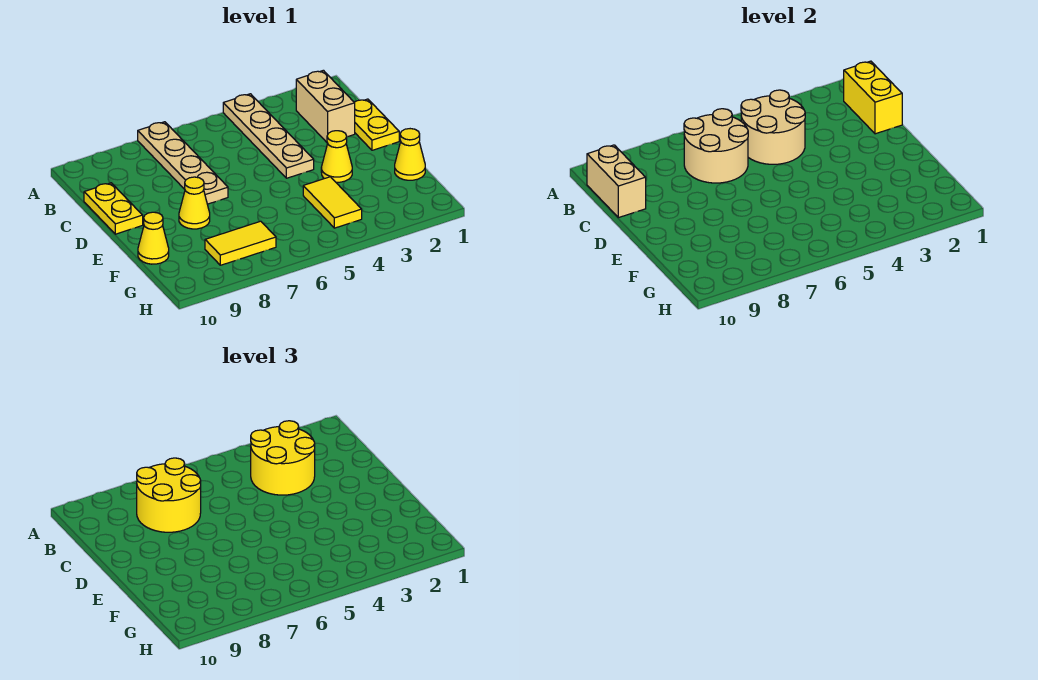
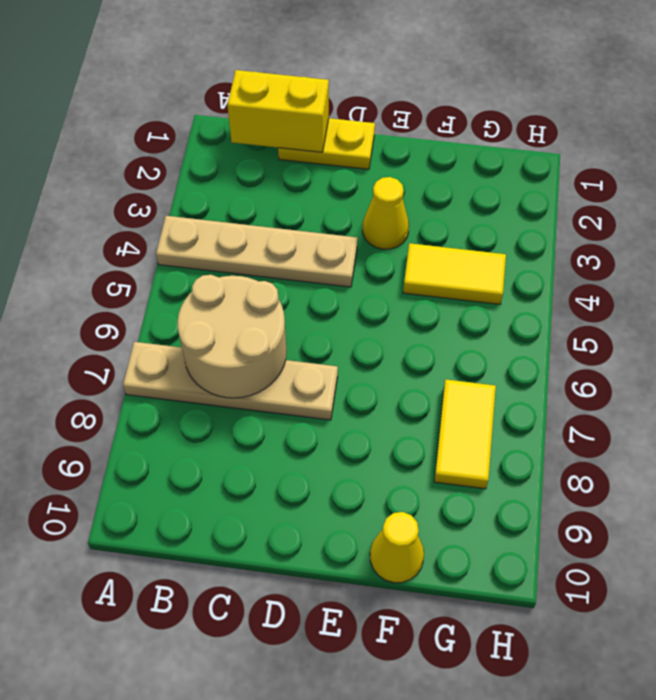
none -> tan brick B2:C2 level 1
none -> yellow plate C10:D10 level 1
none -> yellow cone E8 level 1

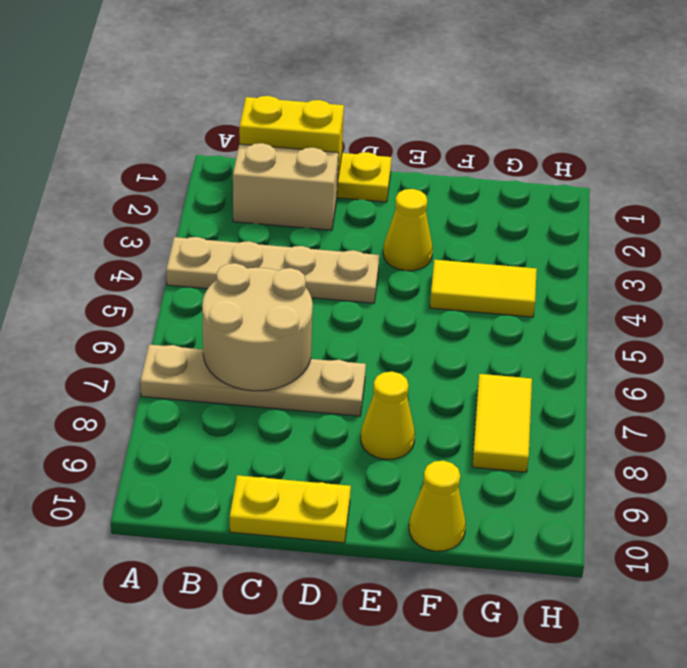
none -> yellow cone F1 level 1
none -> tan round brick B4:C5 level 2
none -> tan brick B10:C10 level 2

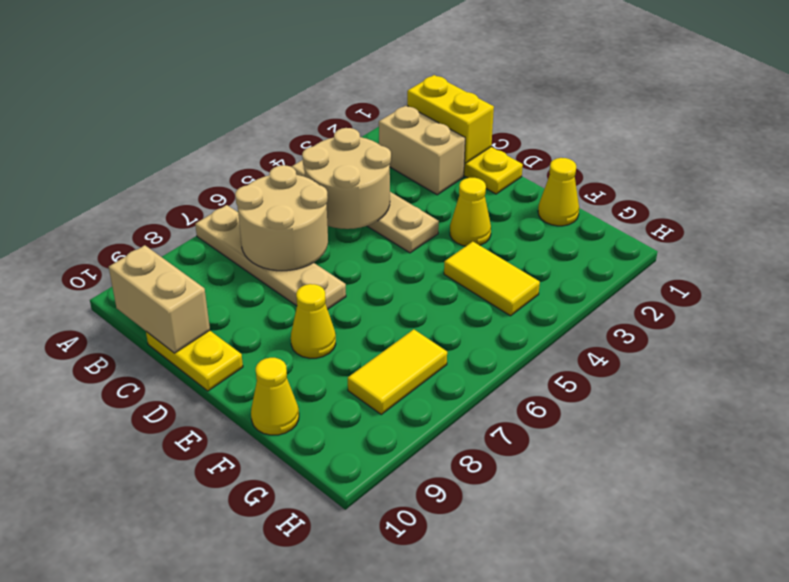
none -> yellow round brick B3:C4 level 3
none -> yellow round brick B7:C8 level 3

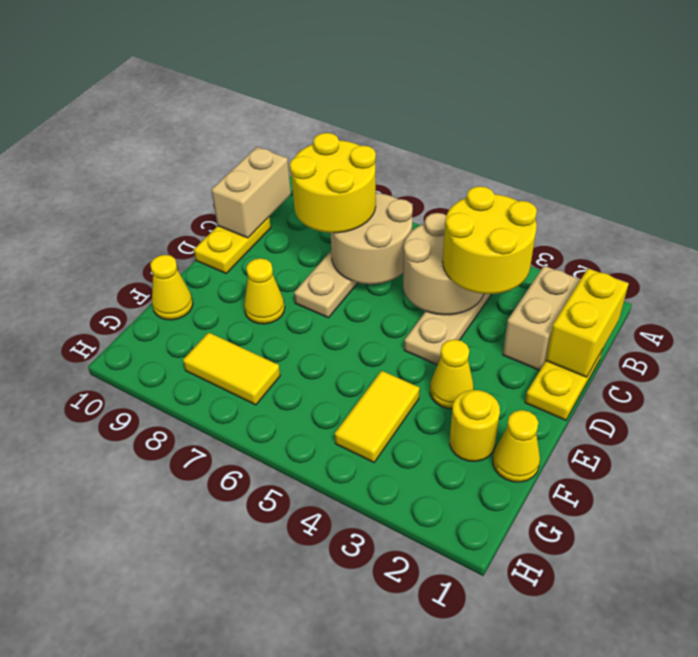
yellow round brick F2 level 1 -> none

